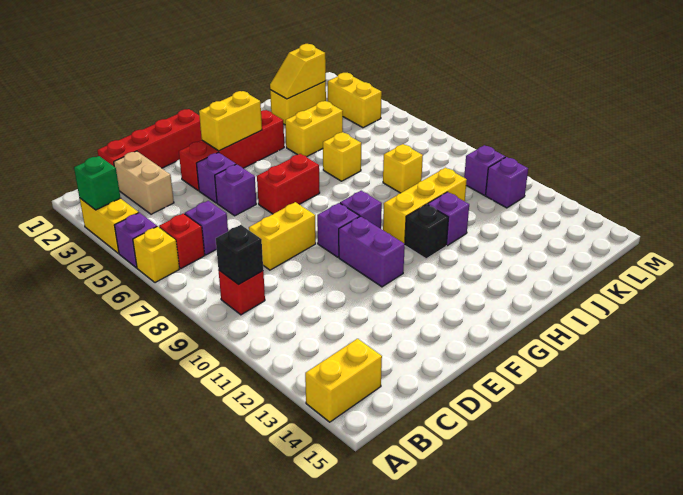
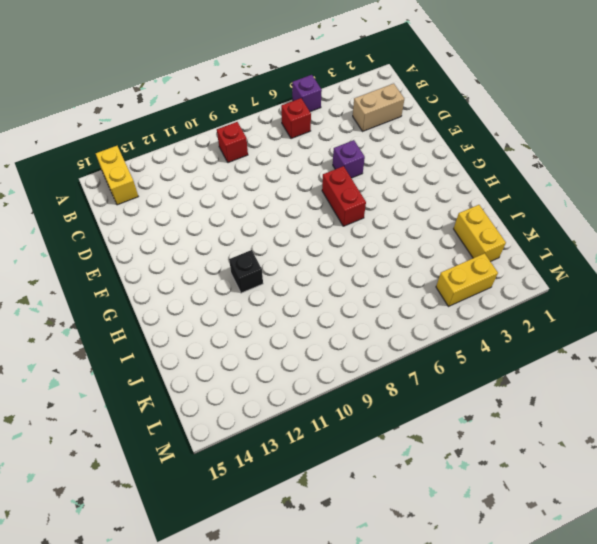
none -> yellow brick A3:A4 level 1
none -> yellow brick A6 level 1
none -> red brick C1:F1 level 1
none -> purple brick C6 level 1

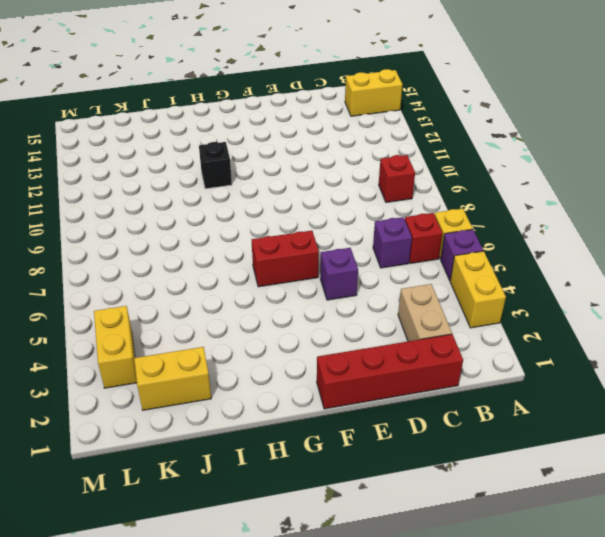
none -> yellow brick D8:E8 level 1
none -> red brick E3:H3 level 1
none -> purple brick E4 level 1
none -> purple brick F9 level 1

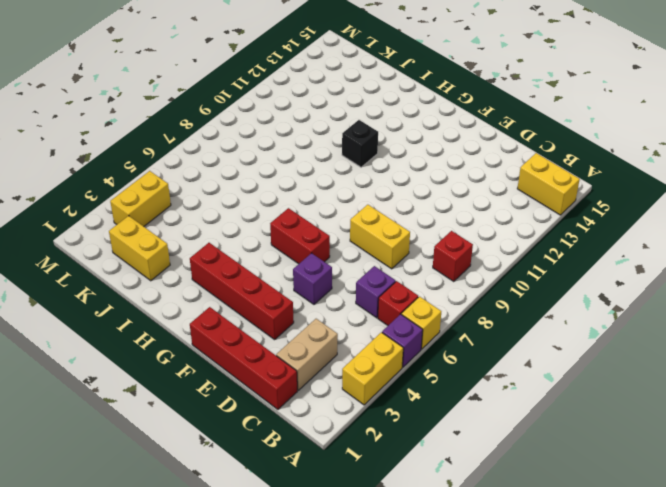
none -> purple brick E4 level 1
none -> purple brick F9 level 1
none -> purple brick F10:F11 level 1
none -> purple brick G9 level 1

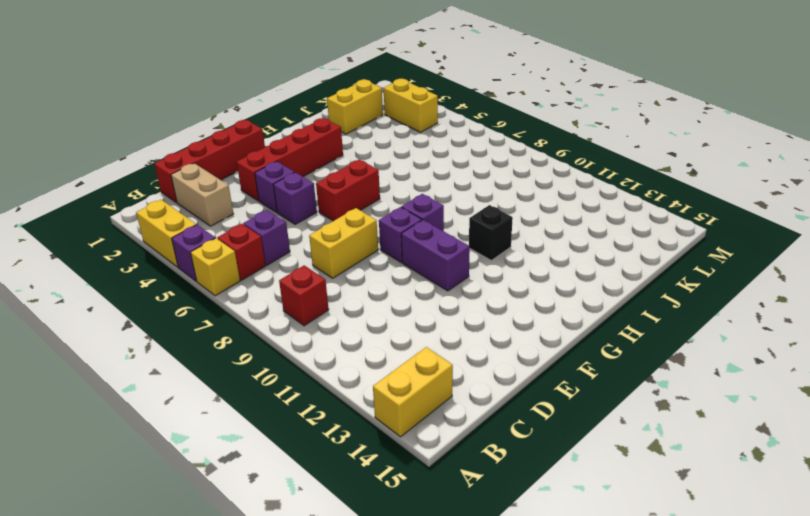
none -> yellow brick H10:J10 level 1
none -> yellow brick I4:J4 level 1
none -> yellow brick I6 level 1
none -> purple brick I11 level 1

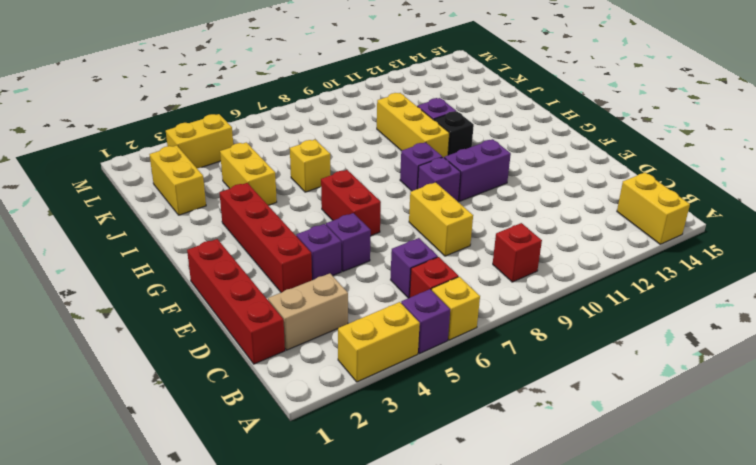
none -> yellow brick J8 level 1
none -> purple brick L10 level 1
none -> purple brick L11 level 1
none -> green brick A3 level 2

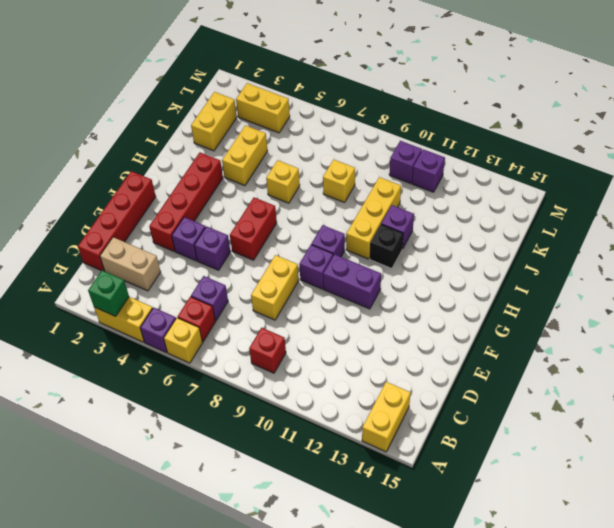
none -> black brick B9 level 2
none -> yellow brick F3:G3 level 2
none -> yellow slope J2:K2 level 2 top K

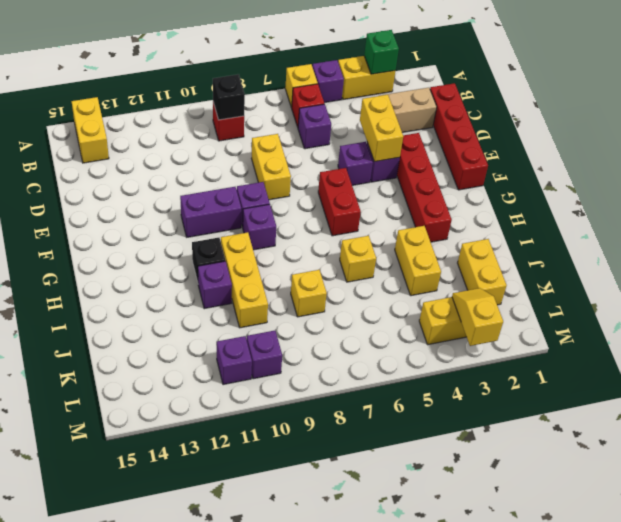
yellow brick D4:E4 level 2 -> yellow brick F3:G3 level 2
yellow slope L3:M3 level 2 top M -> yellow slope J2:K2 level 2 top K

